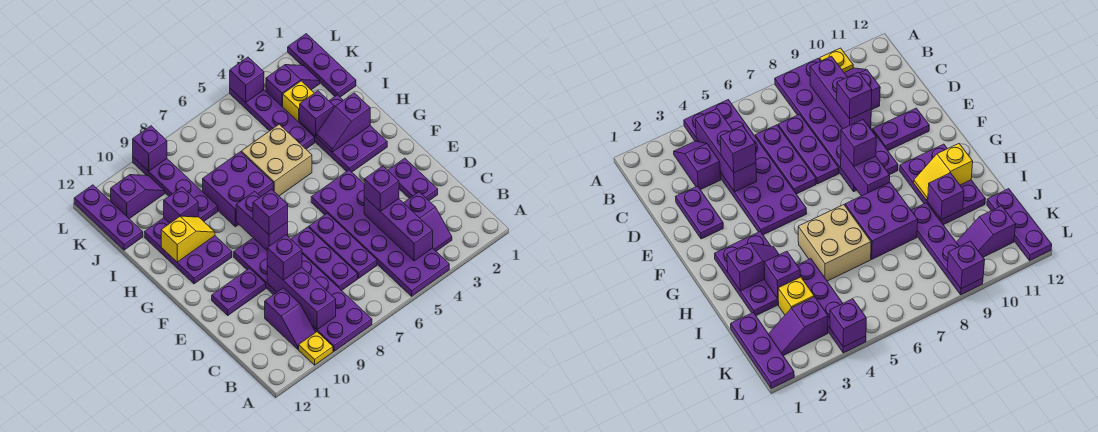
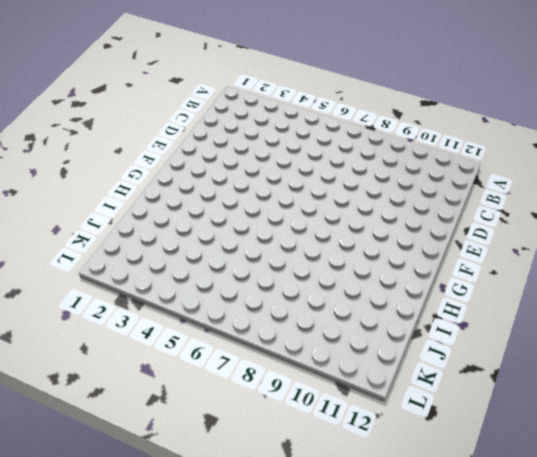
none -> purple plate A4:F5 level 1
none -> purple plate A8:F9 level 1
none -> yellow plate A10 level 1
none -> purple slope B3:C3 level 1 top C

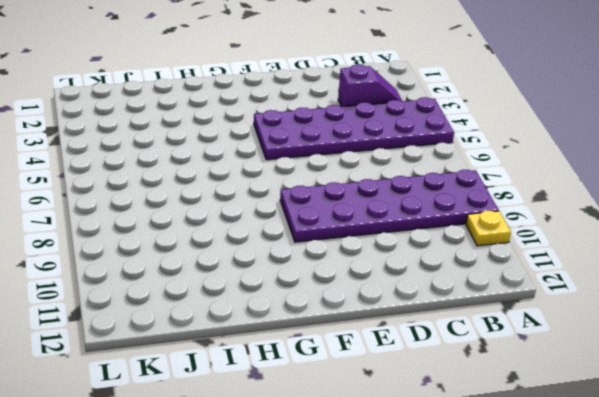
none -> purple slope B10:C10 level 1 top C
none -> purple plate C6:E6 level 1
none -> purple plate C7:E7 level 1
none -> purple plate D2:E2 level 1

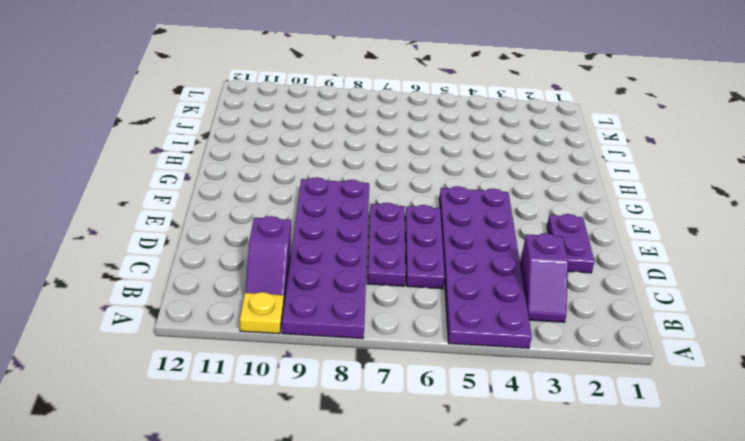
none -> purple plate E10:E11 level 1
none -> purple plate G2:I3 level 1
none -> purple plate G10:I11 level 1
none -> tan brick H5:I6 level 1

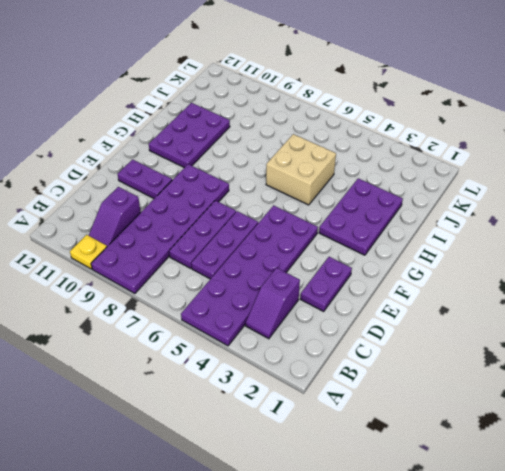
none -> purple brick H7:I8 level 1
none -> purple plate I4:L4 level 1
none -> purple plate I9:L9 level 1
none -> purple plate J1:L1 level 1

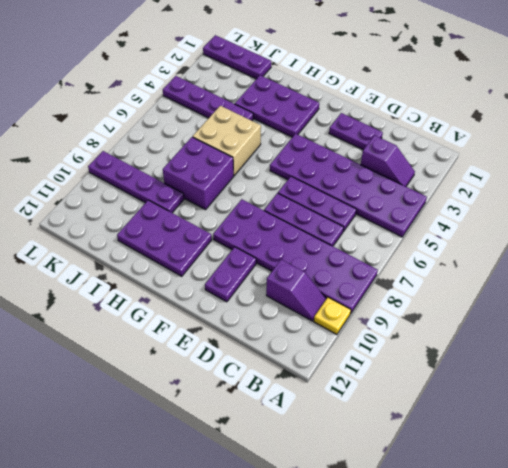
none -> yellow brick J3 level 1
none -> purple plate J12:L12 level 1
none -> purple slope K2:K3 level 1 top 3
none -> purple slope K10:K11 level 1 top 11

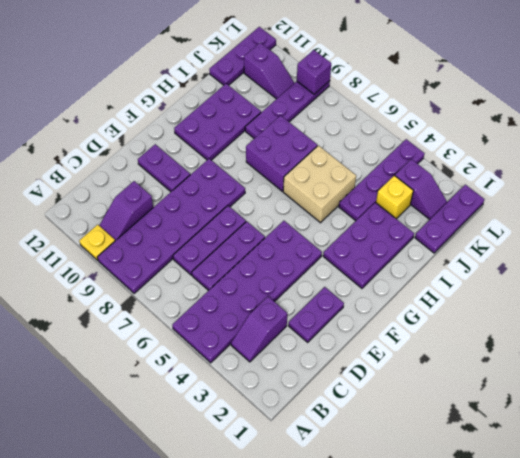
none -> purple brick B4:D4 level 2
none -> purple brick B9:D9 level 2
none -> purple brick F8:G8 level 2
none -> purple slope H2:H3 level 2 top 2

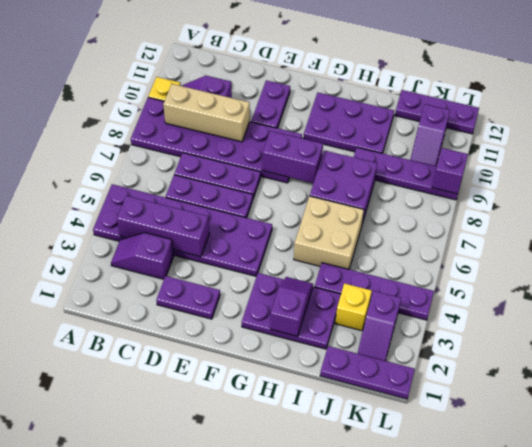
tan brick B9:D9 level 2 -> purple brick B9:D9 level 2
none -> yellow slope H10:H11 level 2 top 11
none -> purple brick I3 level 2
none -> purple brick I10 level 2
none -> purple brick L4 level 2

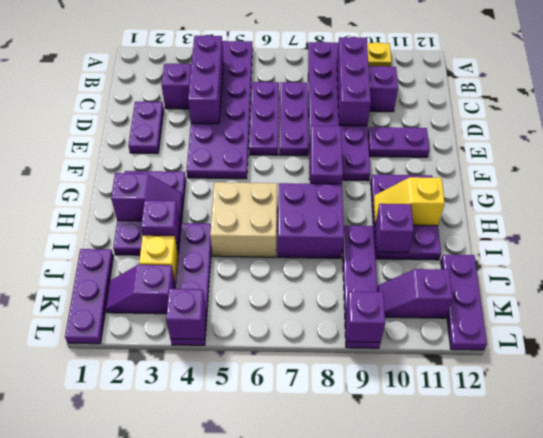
none -> purple brick D4 level 3
none -> purple brick D9 level 3
none -> purple brick F8 level 3

